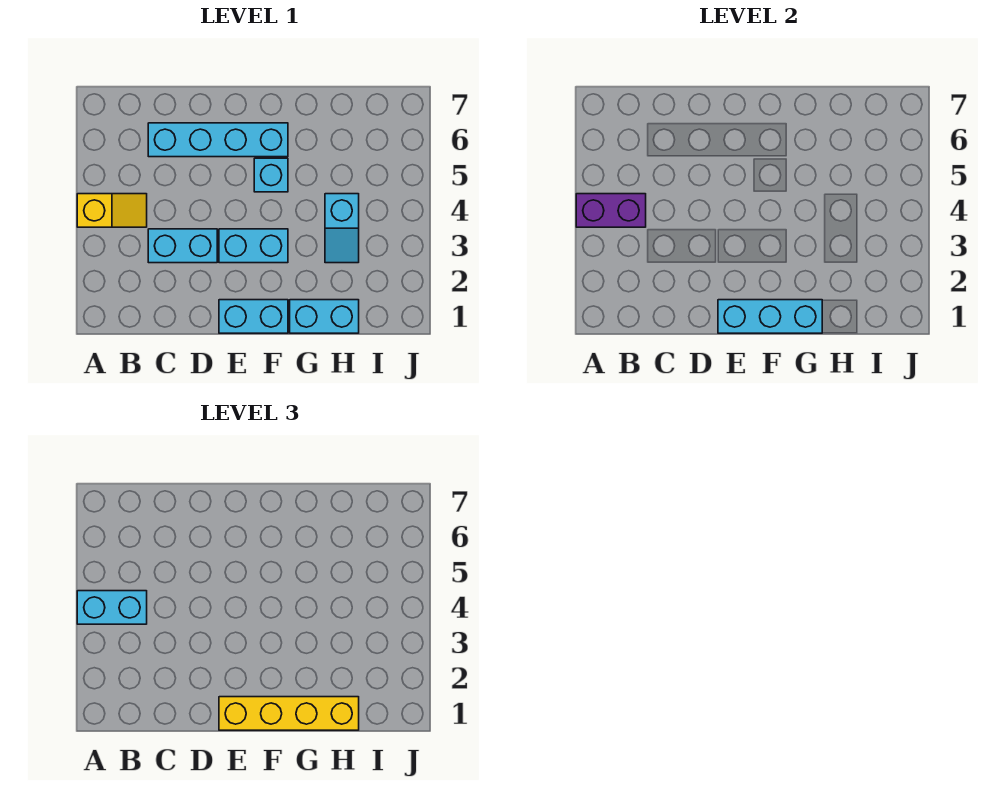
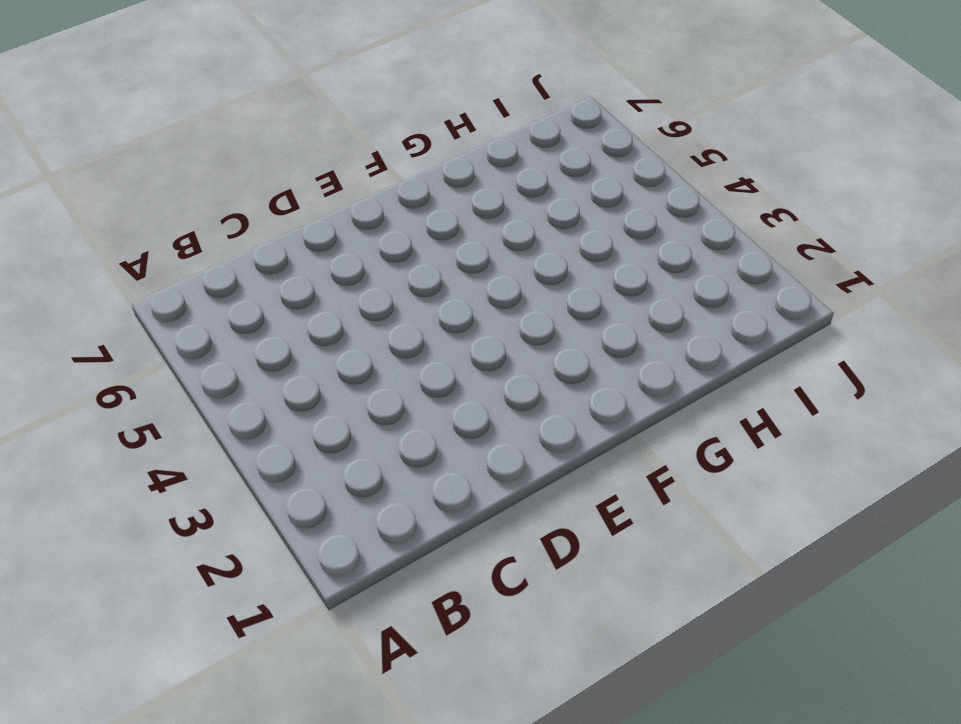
none -> yellow slope A4:B4 level 1 top A
none -> cyan brick C3:D3 level 1
none -> cyan brick C6:F6 level 1

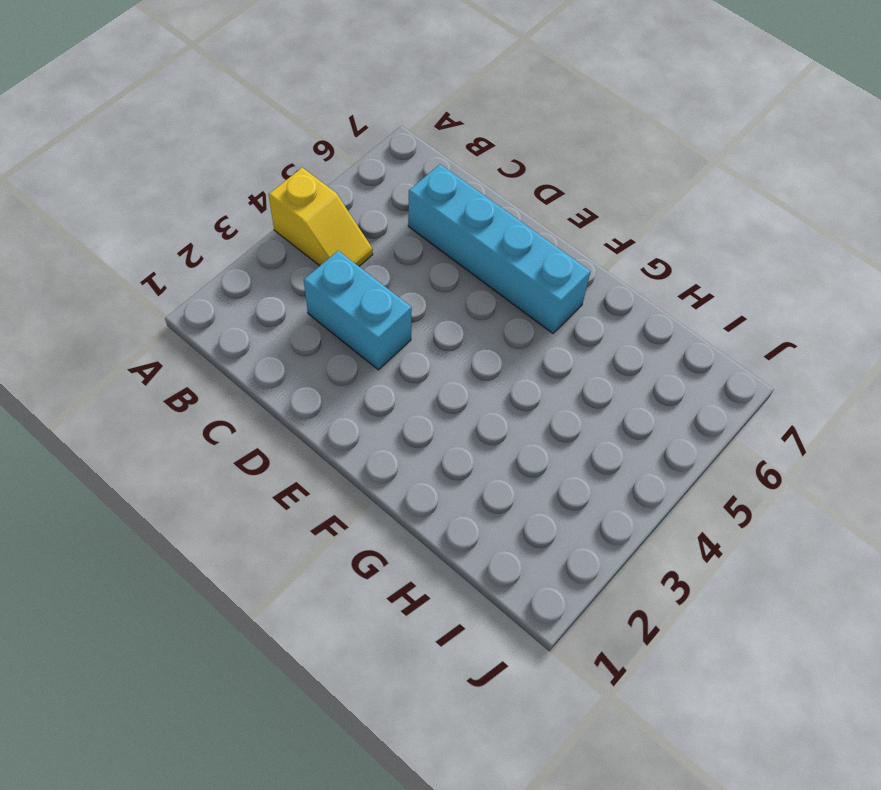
none -> cyan brick E1:F1 level 1
none -> cyan brick E3:F3 level 1
none -> cyan brick F5 level 1

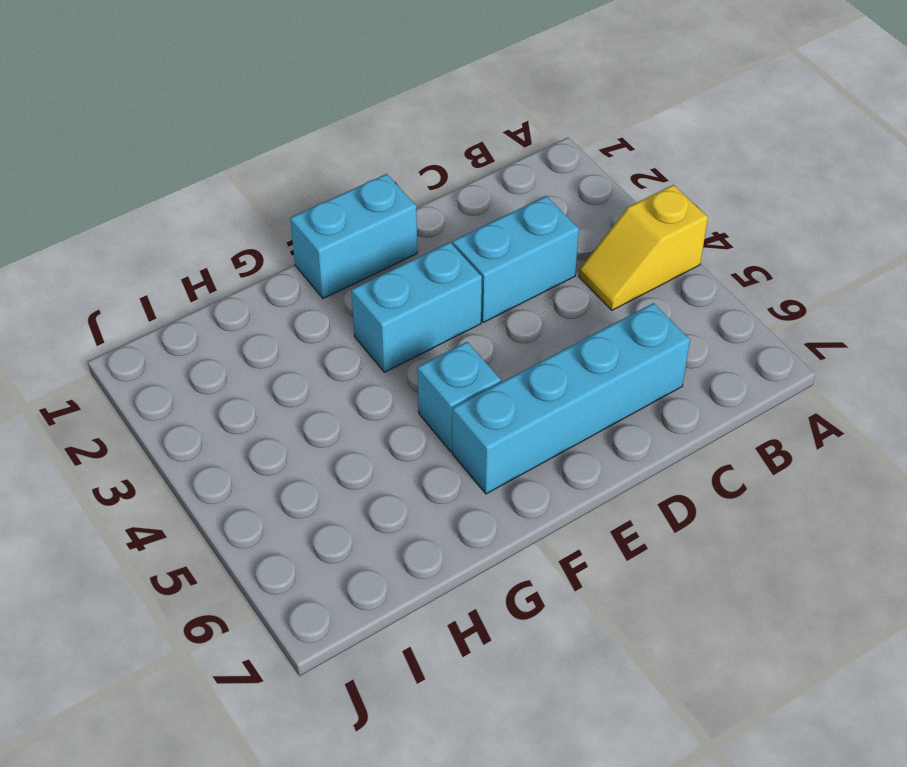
none -> cyan brick G1:H1 level 1
none -> cyan slope H3:H4 level 1 top 4
none -> purple brick A4:B4 level 2

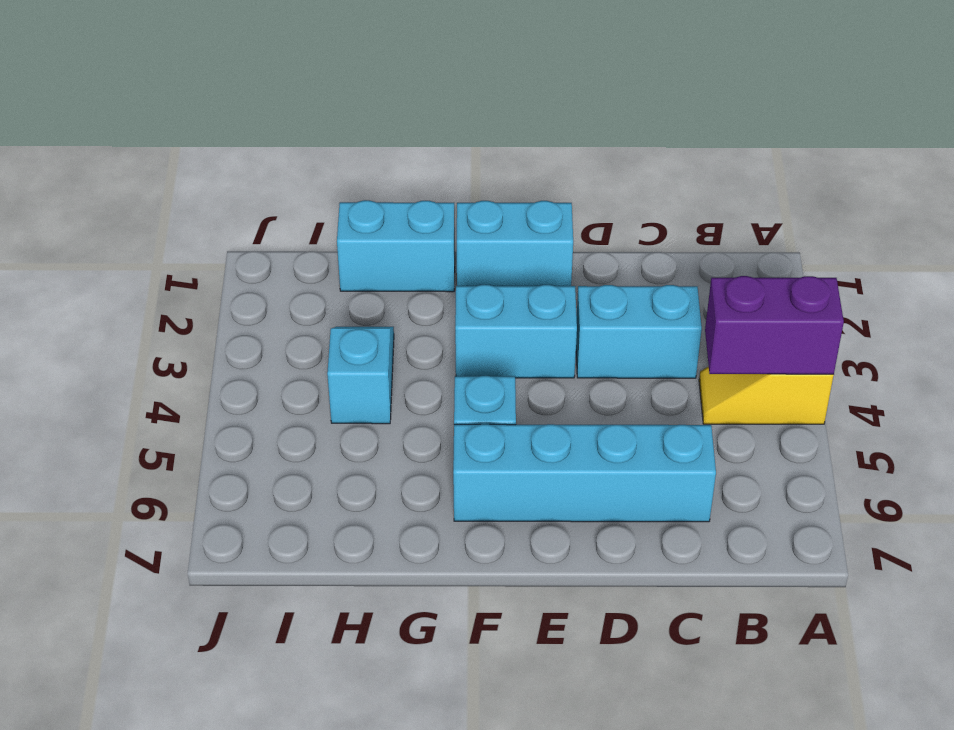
none -> cyan brick E1:G1 level 2
none -> cyan brick A4:B4 level 3
none -> yellow brick E1:H1 level 3

